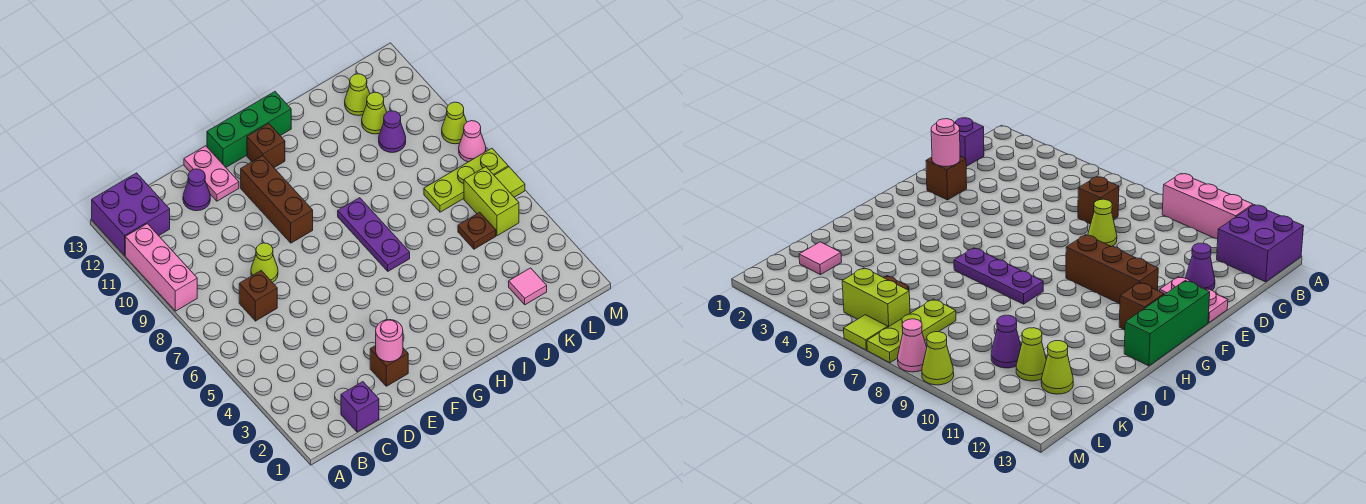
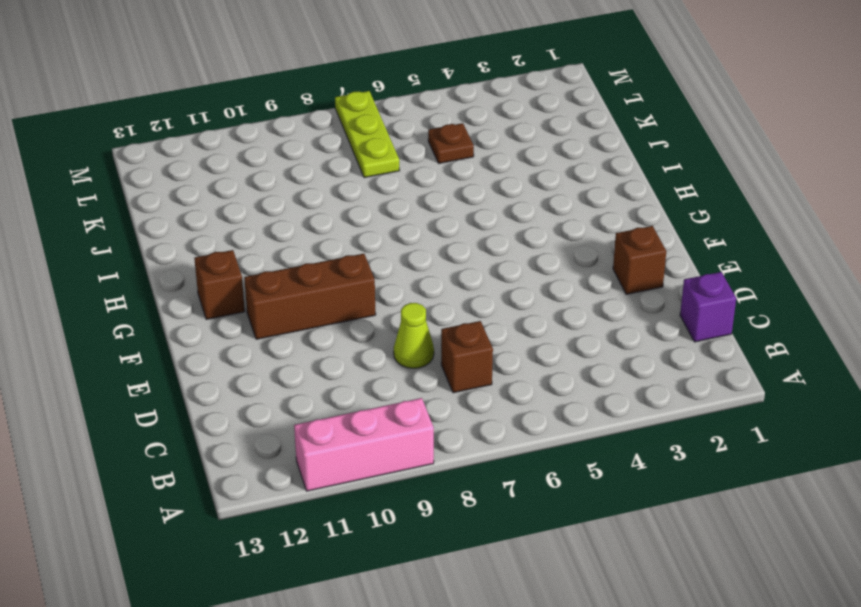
none -> purple brick A12:B13 level 1
none -> purple cone D12 level 1
none -> pink plate E12:E13 level 1

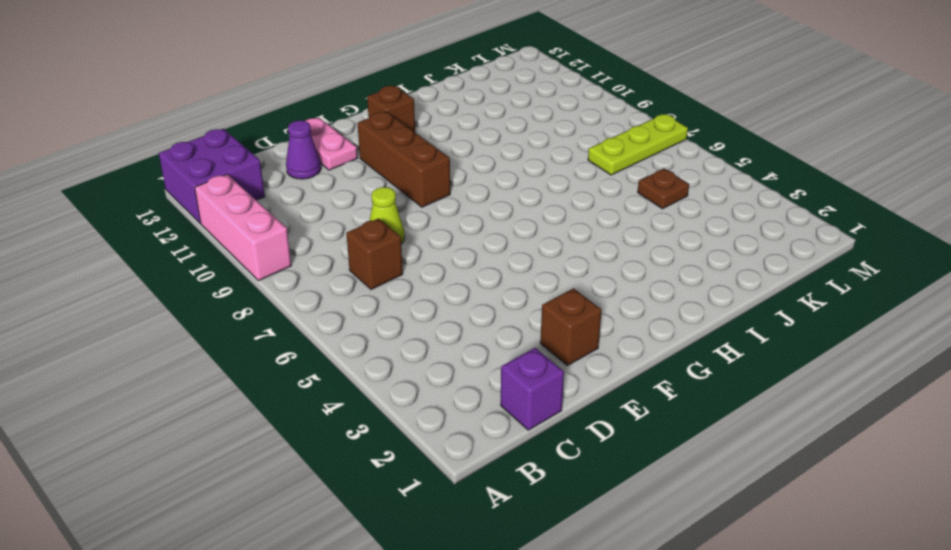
none -> green brick F13:H13 level 1
none -> purple plate H6:H8 level 1
none -> pink tile K2 level 1

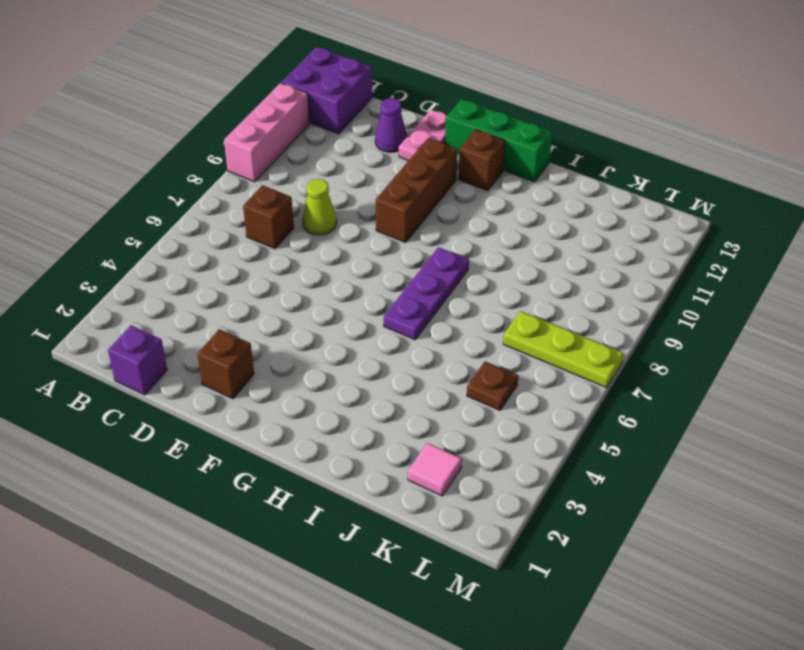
none -> purple cone K10 level 1
none -> lime cone K11 level 1
none -> lime cone K12 level 1

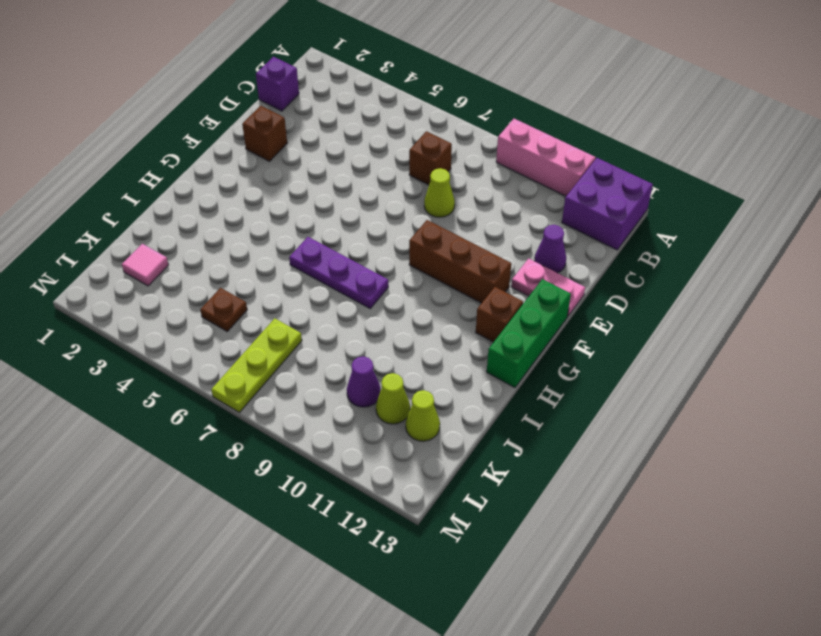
none -> lime brick L5:L6 level 1
none -> lime tile M6 level 1
none -> pink cone M8 level 1

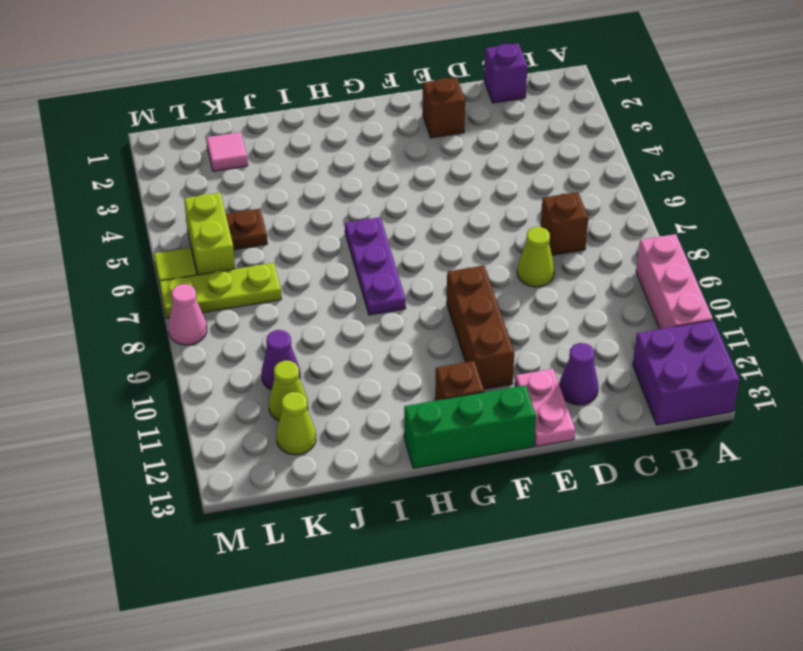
none -> lime cone M9 level 1
none -> pink round brick E2 level 2

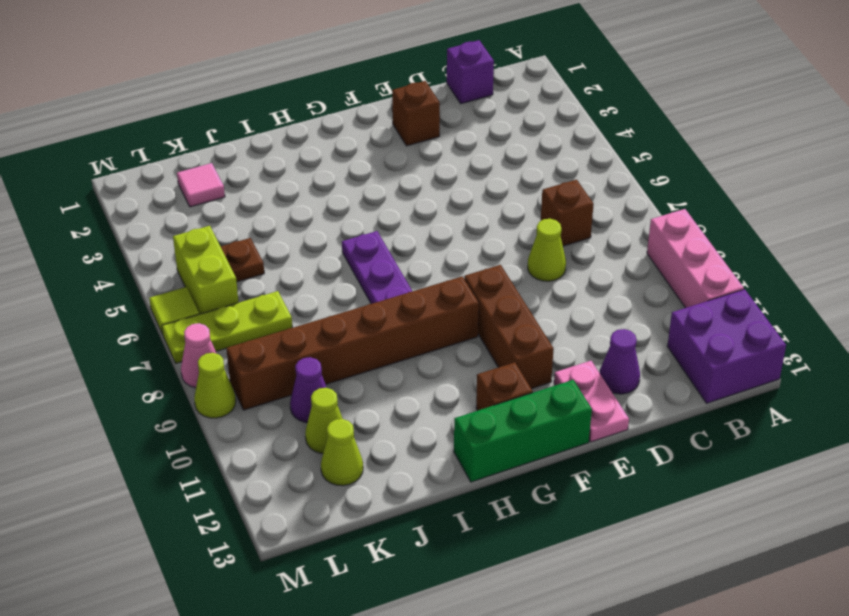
brown brick G9:L9 level 1 -> none
none -> pink round brick E2 level 2

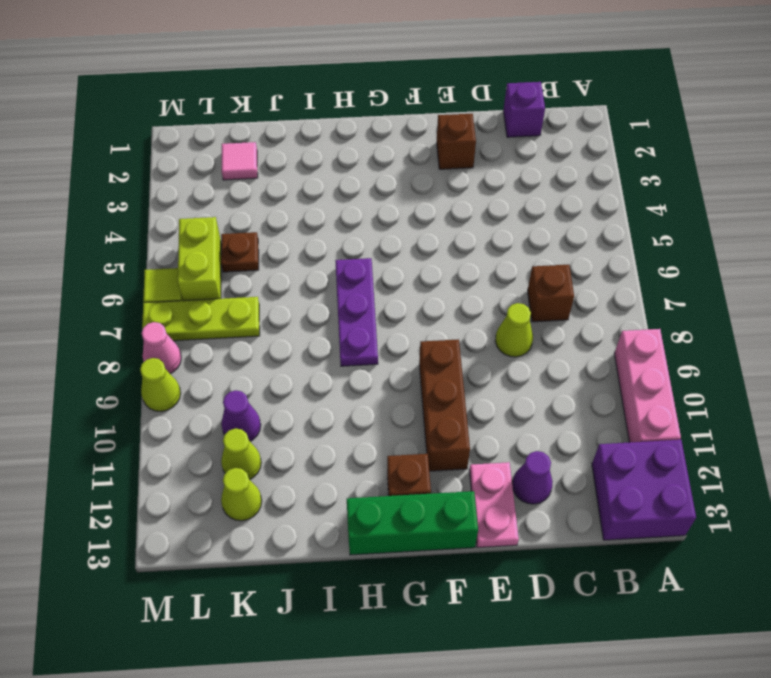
none -> pink round brick E2 level 2

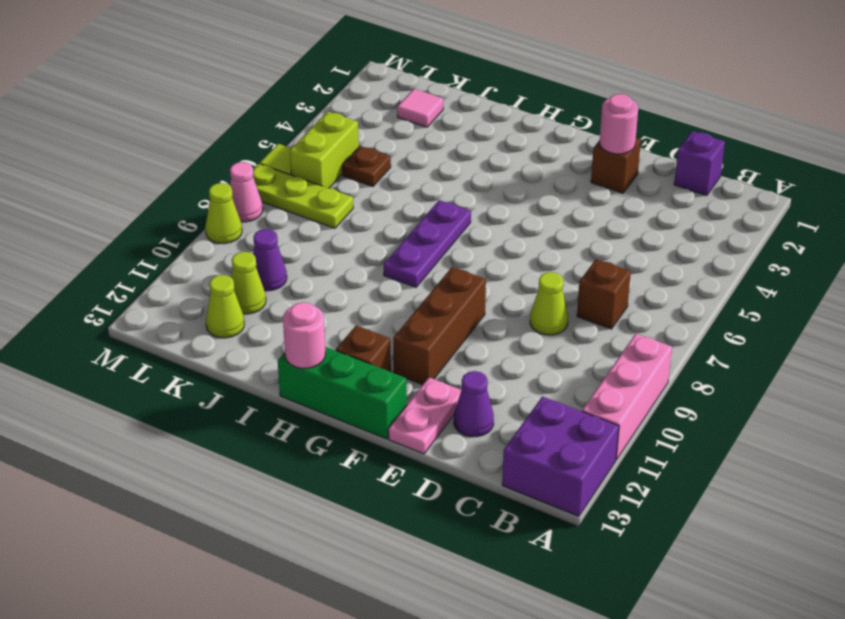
pink round brick H13 level 2 -> none

